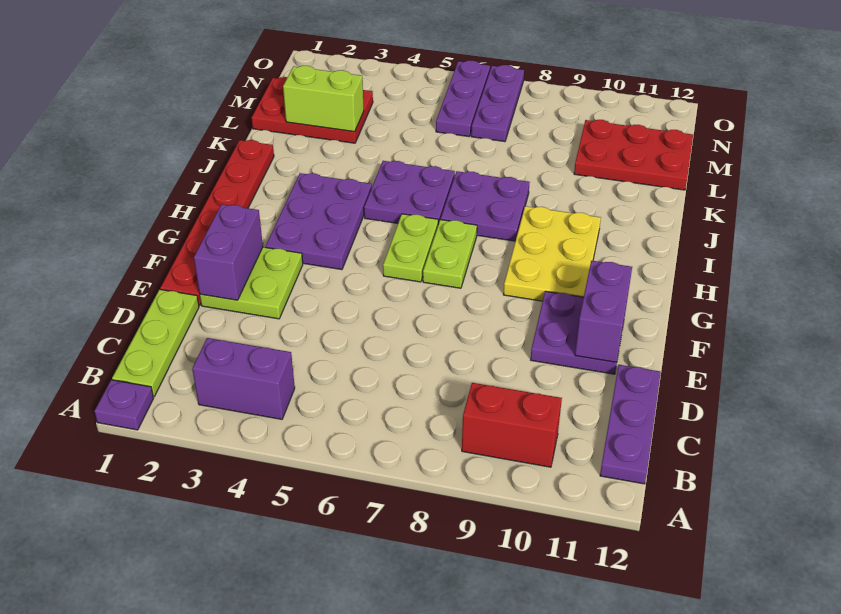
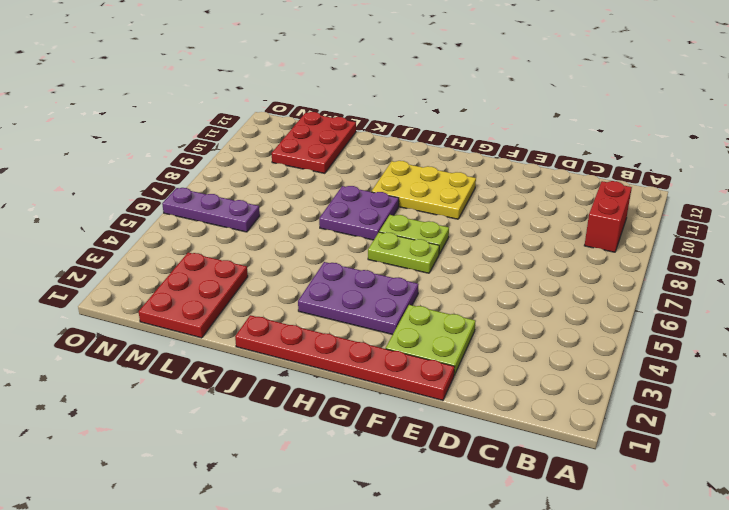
none -> purple plate A1 level 1
none -> lime plate B1:D1 level 1
none -> purple brick B3:B4 level 1

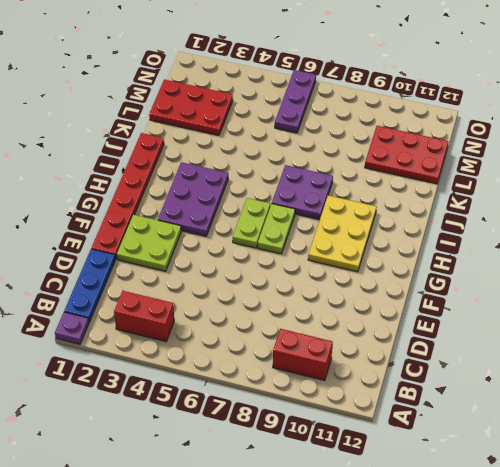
blue plate B1:D1 level 1 -> lime plate B1:D1 level 1
red brick B3:B4 level 1 -> purple brick B3:B4 level 1
none -> purple plate B12:D12 level 1
none -> purple plate E10:F11 level 1
none -> purple plate I5:J6 level 1

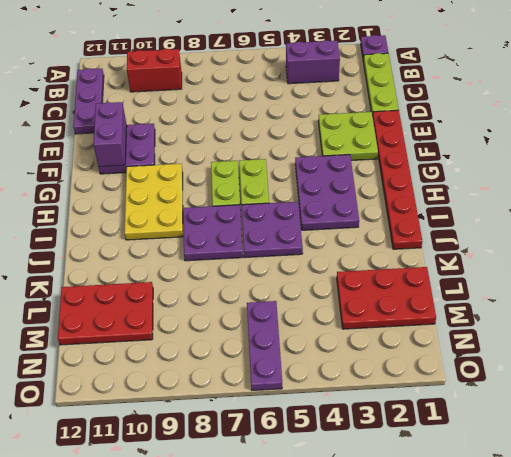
none -> purple plate M7:O7 level 1
none -> purple brick E2:F2 level 2
none -> lime brick L2:L3 level 2

